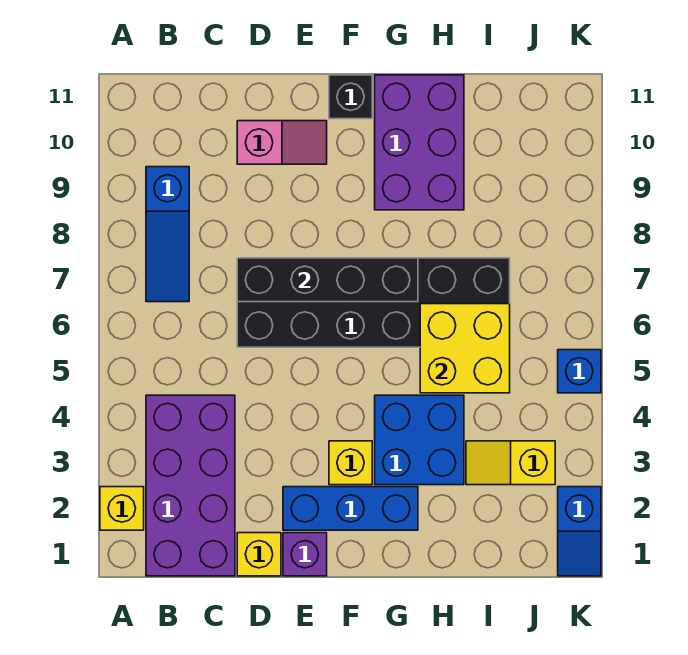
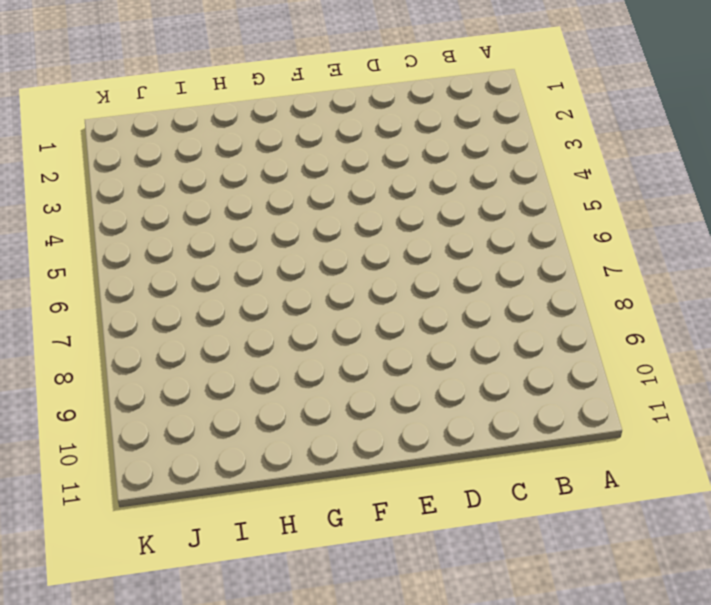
none -> yellow brick A2 level 1
none -> purple brick B1:C4 level 1
none -> blue slope B7:B9 level 1 top 9

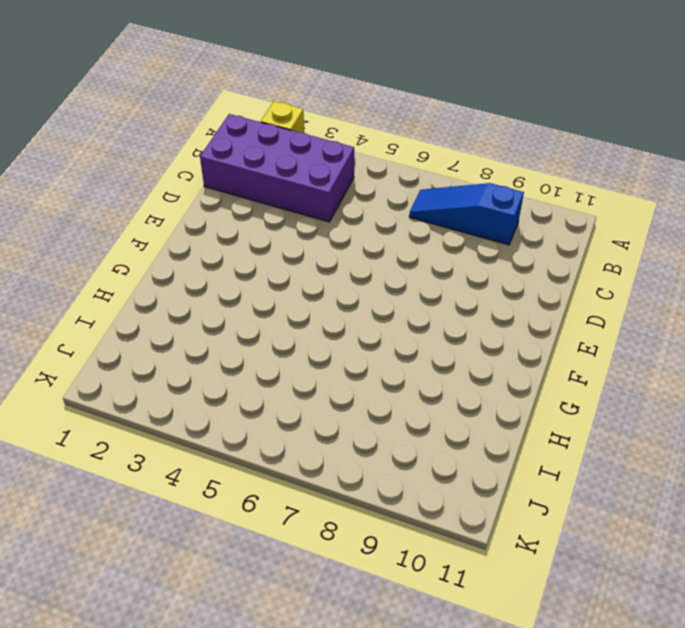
none -> yellow brick D1 level 1
none -> black brick D6:I7 level 1
none -> pink slope D10:E10 level 1 top D

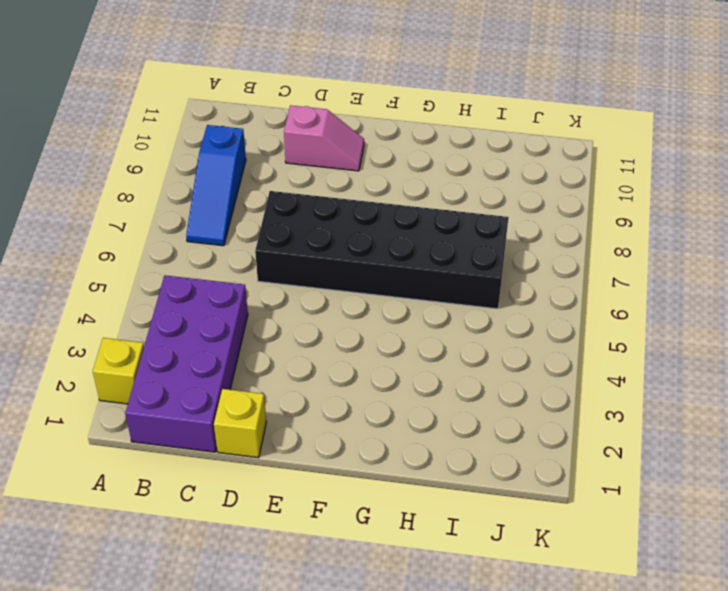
none -> purple brick E1 level 1
none -> blue brick E2:G2 level 1
none -> yellow brick F3 level 1

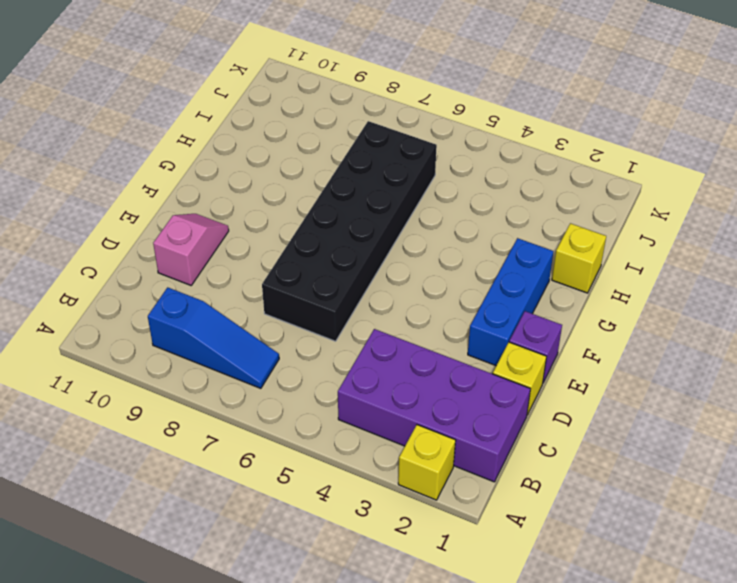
yellow brick H1 level 1 -> yellow brick F3 level 1
none -> black brick F11 level 1
none -> blue brick G3:H4 level 1
none -> purple brick G9:H11 level 1

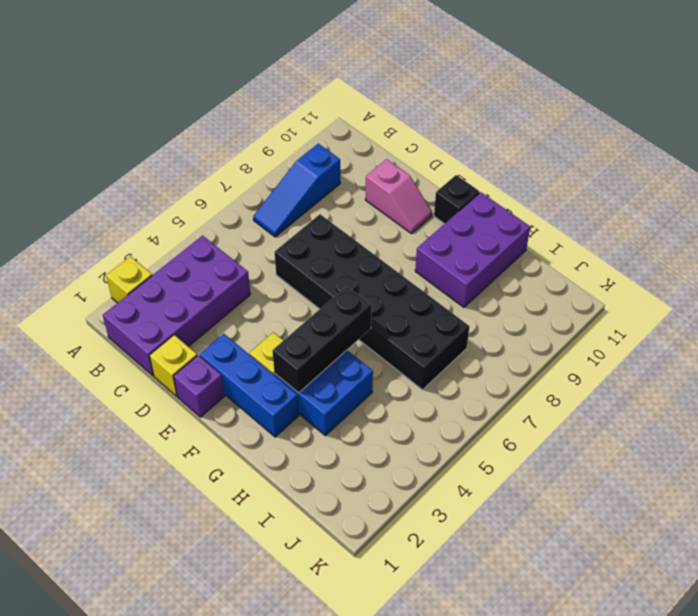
black brick G3:G5 level 2 -> none
none -> yellow slope I3:J3 level 1 top J
none -> blue slope K1:K2 level 1 top 2
none -> blue brick K5 level 1

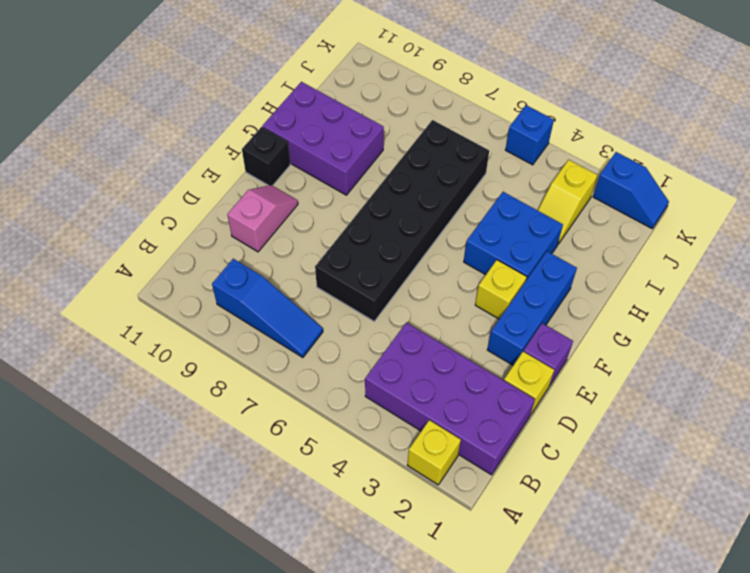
none -> black brick D7:G7 level 2
none -> yellow brick H5:I6 level 2

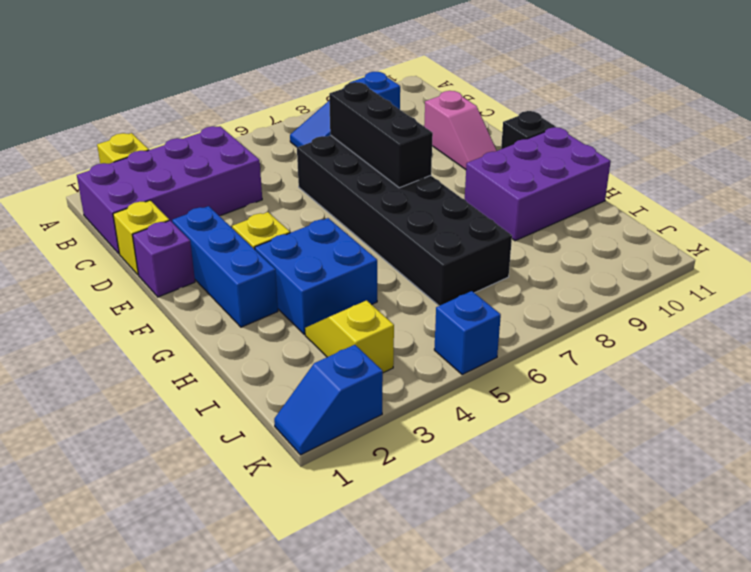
black brick D7:F7 level 2 -> black brick D7:G7 level 2
none -> yellow brick H5:I6 level 2

